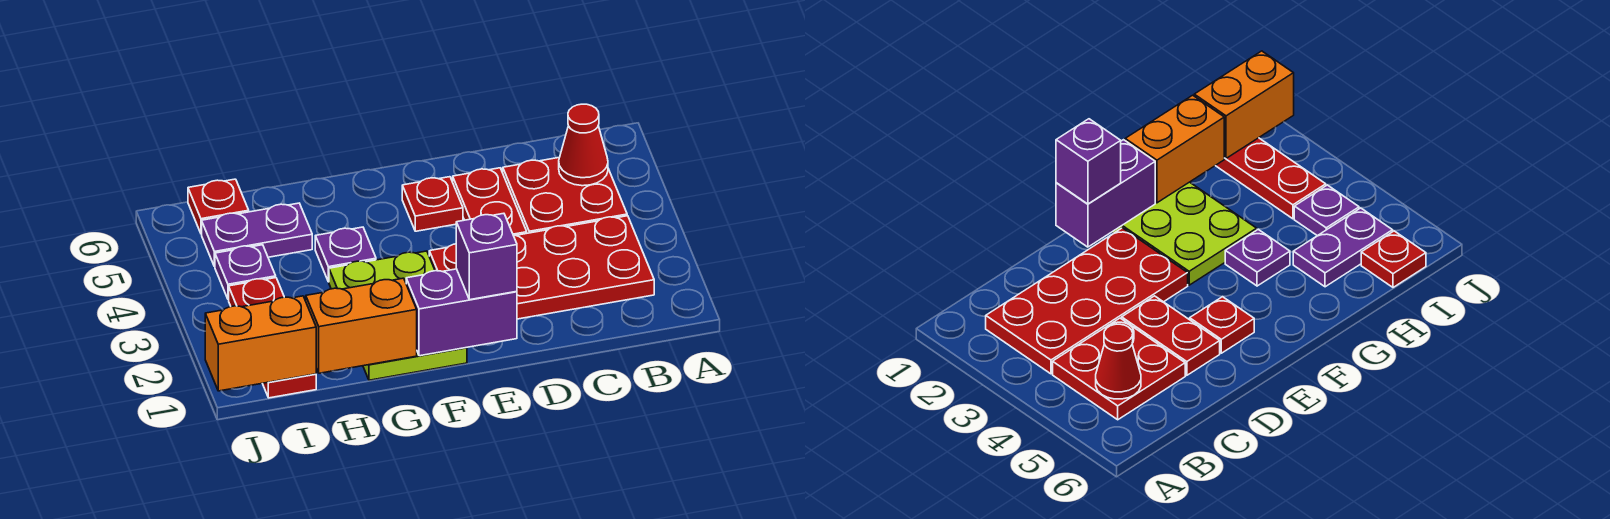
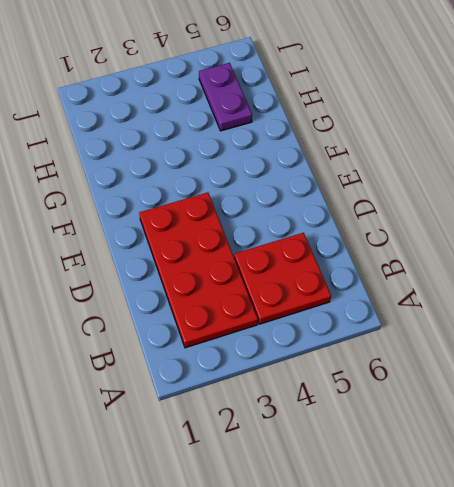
none -> red plate D4:D5 level 1
none -> red plate E5 level 1
none -> lime plate F1:G3 level 1

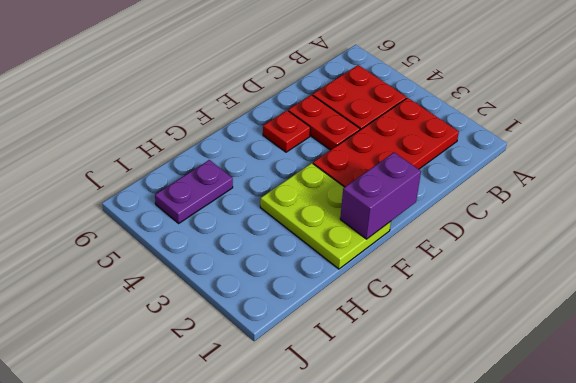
none -> purple plate G4 level 1
none -> red plate I1:I3 level 1
none -> purple plate I4 level 1

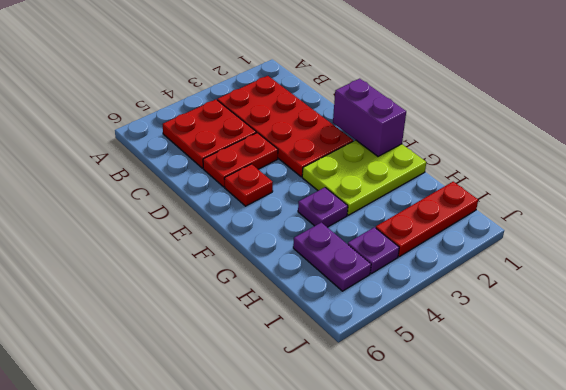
none -> red plate I6 level 1
none -> red cone B5 level 2
none -> orange brick G1:H1 level 2

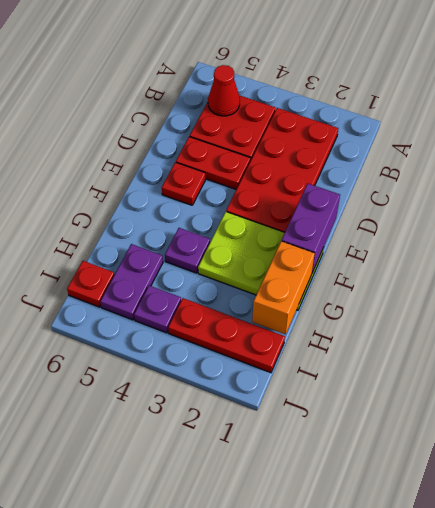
none -> orange brick I1:J1 level 2
none -> purple brick E1 level 3

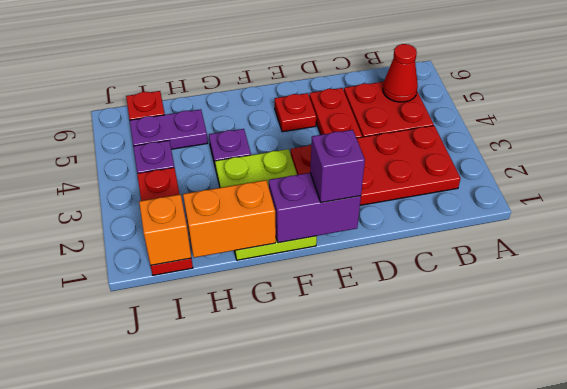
orange brick I1 level 2 -> orange brick I1:J1 level 2

